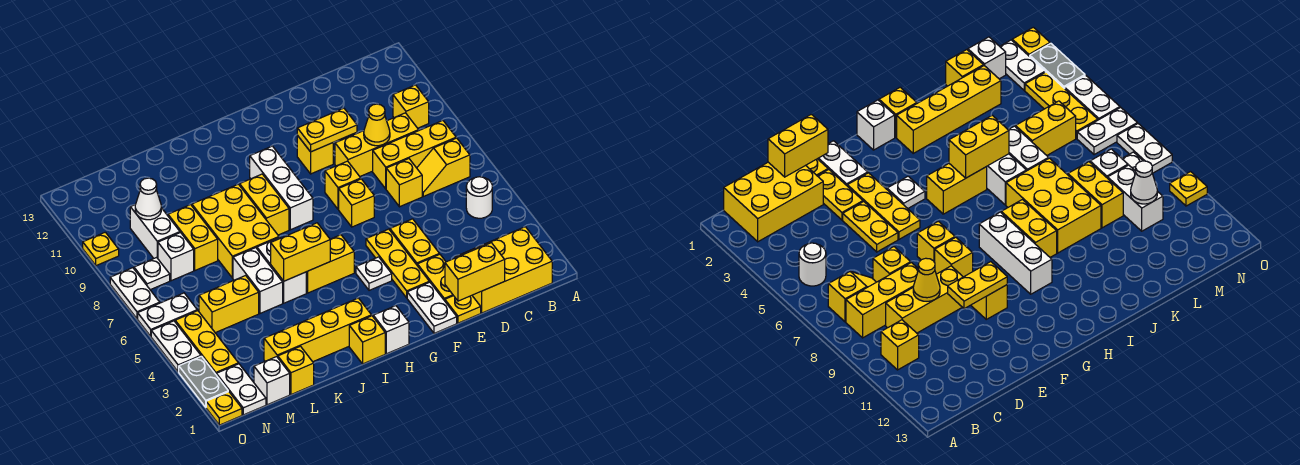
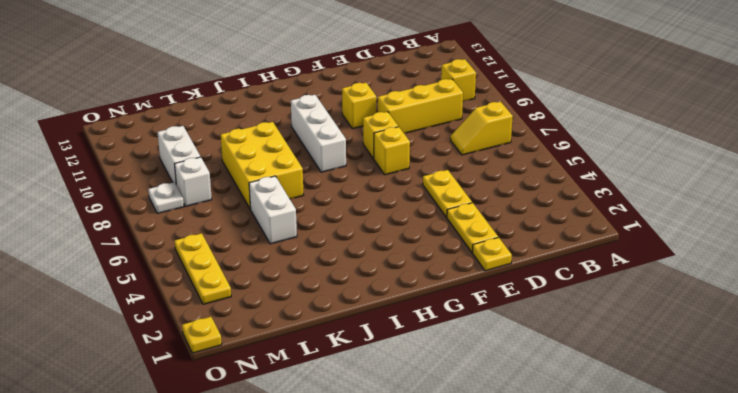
none -> yellow brick B1:D2 level 1
none -> white round brick B5 level 1
none -> yellow brick B8:D8 level 1
none -> yellow brick D7 level 1

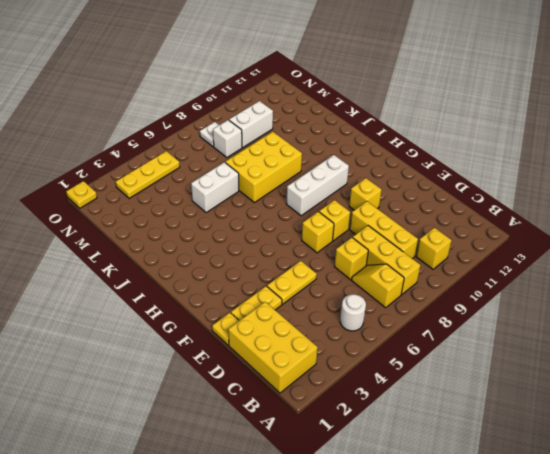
none -> white plate F1:F2 level 1
none -> yellow plate F3:F5 level 1
none -> white plate G4 level 1
none -> white brick H1 level 1

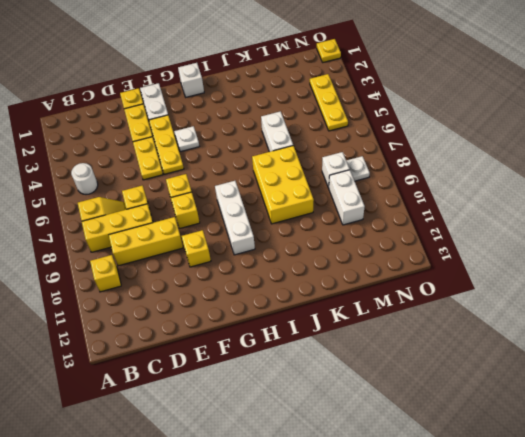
none -> yellow brick B1:D2 level 1
none -> yellow brick H5:I5 level 1
none -> yellow brick I1 level 1
none -> yellow brick I2:L2 level 1

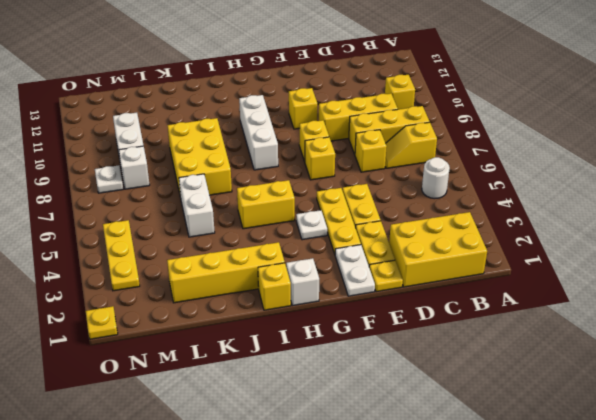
none -> yellow brick I8:I9 level 1
none -> white brick J5:J6 level 1
none -> yellow brick L1 level 1
none -> yellow brick L5:M5 level 1

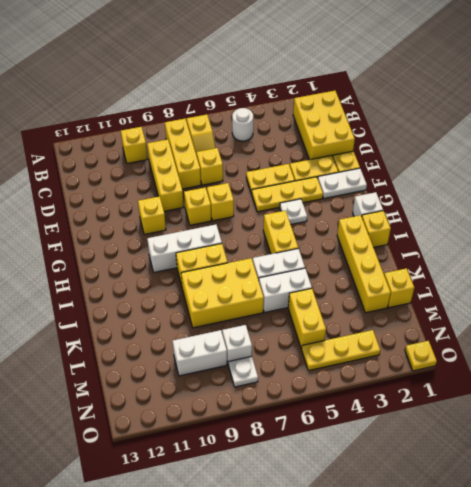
none -> yellow brick L8:L9 level 1
none -> white brick M1 level 1
none -> white plate N1:N2 level 1
none -> white plate N6:O6 level 1

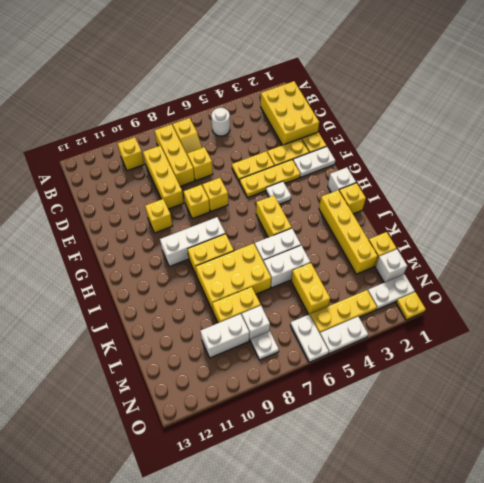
none -> grey plate O2:O3 level 1
none -> white plate O7:O8 level 1
none -> yellow plate O10 level 1
none -> yellow brick D1:E1 level 2

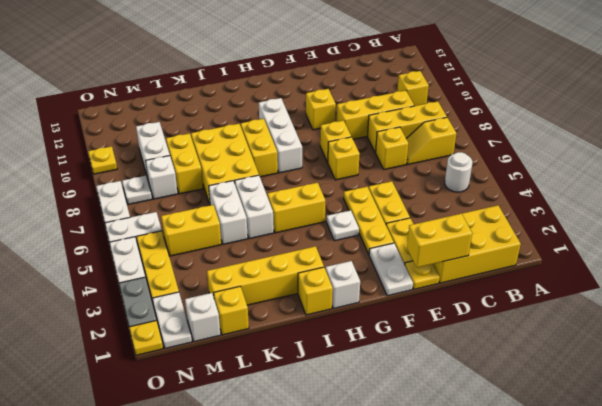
none -> yellow cone D9 level 2
none -> yellow plate E10:F10 level 2
none -> yellow brick I5:J5 level 2
none -> white cone M10 level 2

